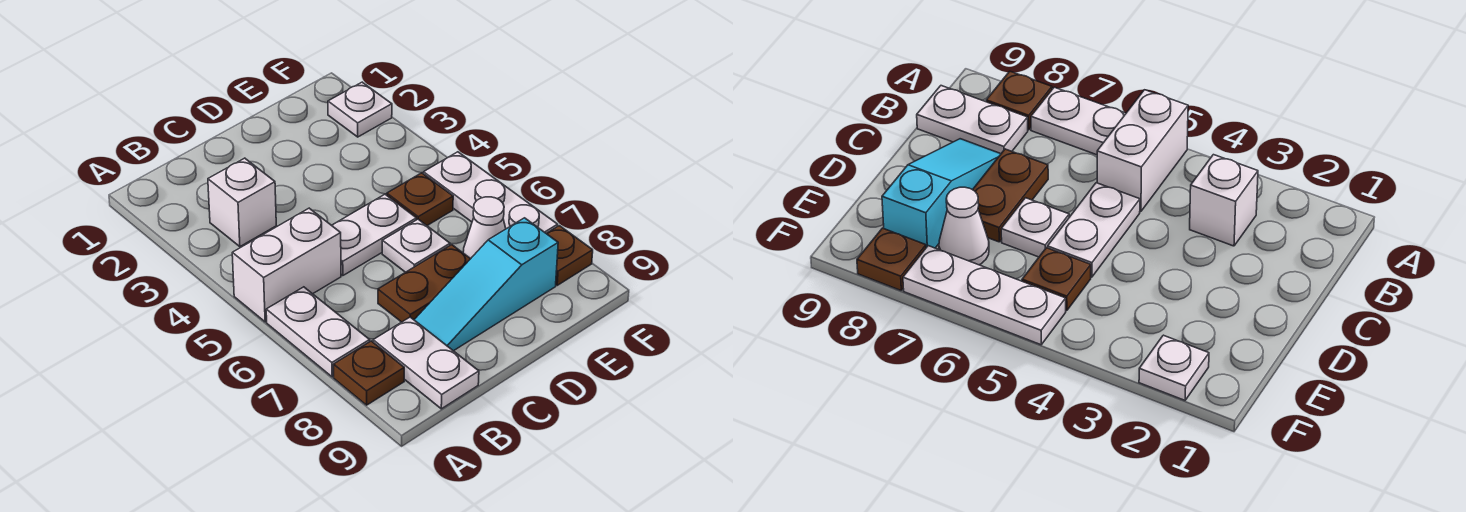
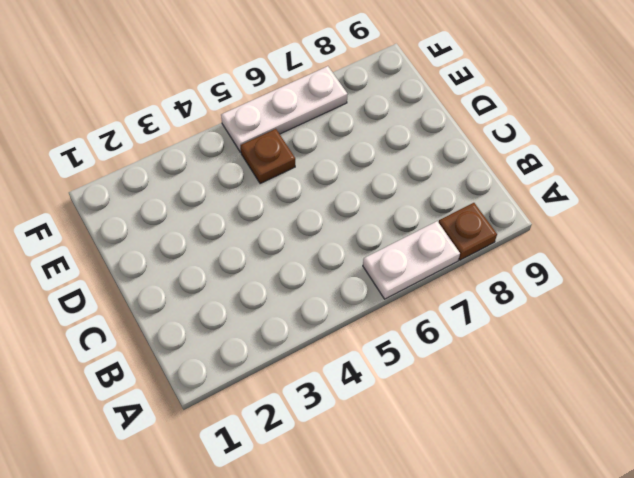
none -> white brick A5:B5 level 1
none -> white brick B3 level 1
none -> white plate B8:B9 level 1

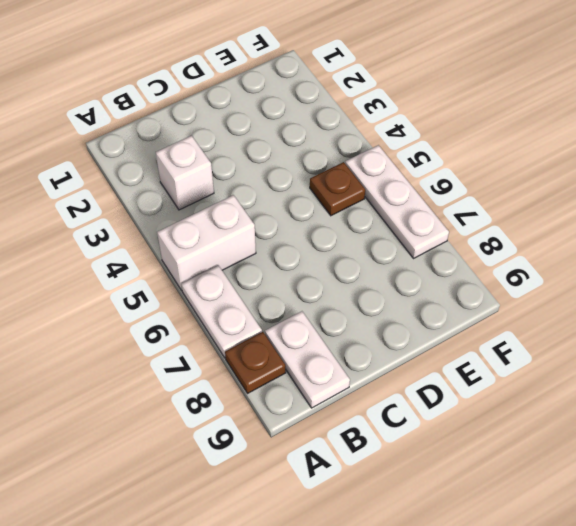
none -> white plate C5:D5 level 1
none -> brown plate C7:D7 level 1
none -> cyan slope C8:E8 level 1 top E

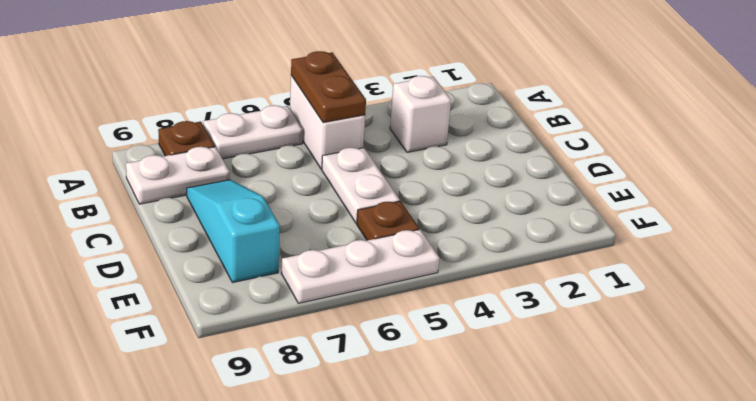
brown plate A5:B5 level 2 -> brown plate C7:D7 level 1
none -> white plate D6 level 1
none -> white cone E7 level 1
none -> white plate F2 level 1

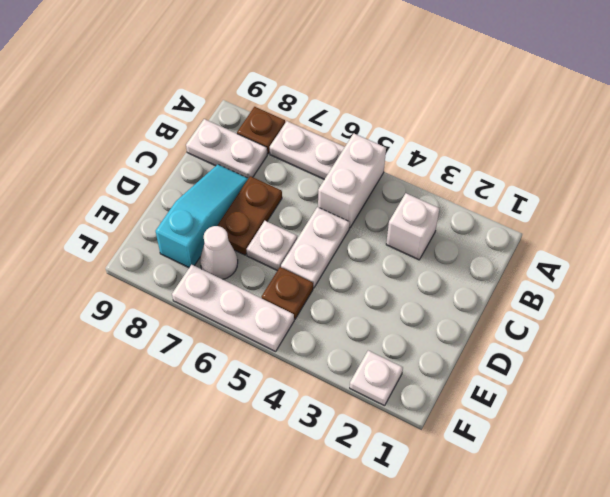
none -> brown plate F8 level 1

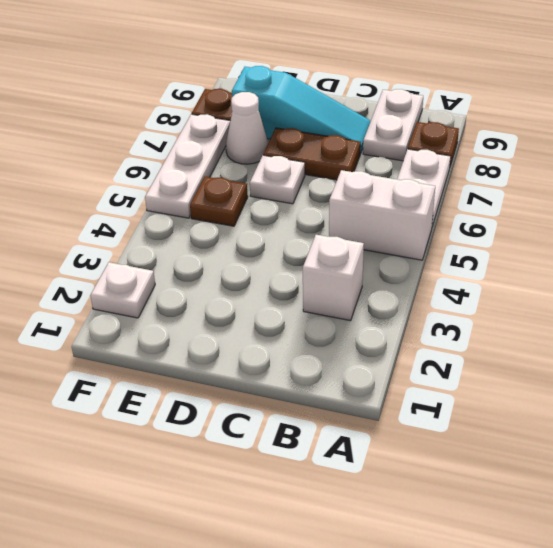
none -> white plate C5:D5 level 1

